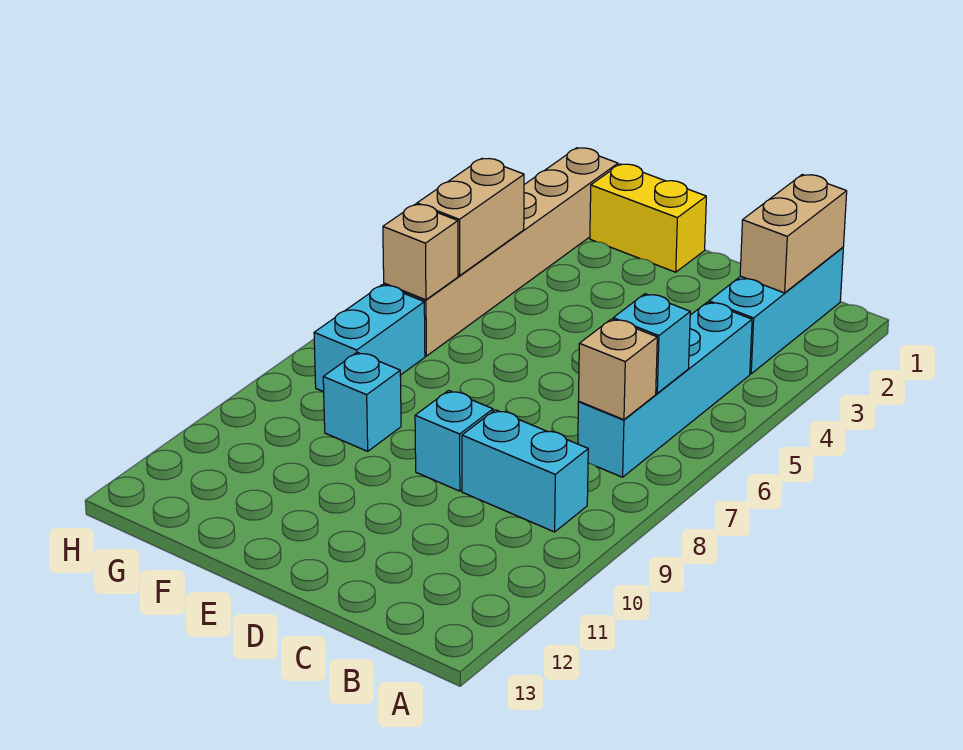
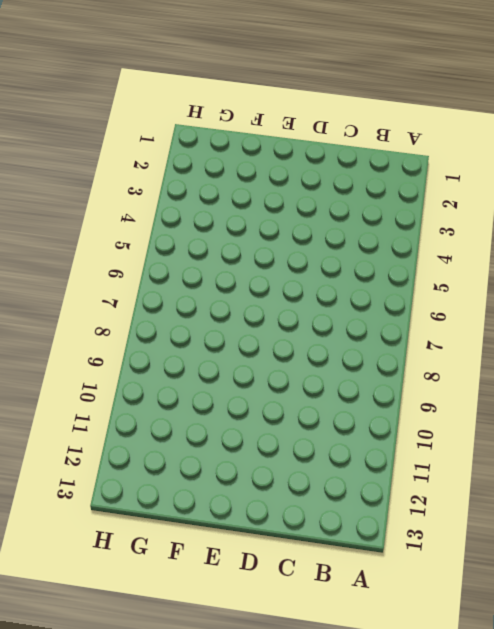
none -> cyan brick B1:B3 level 1
none -> cyan brick B4:B7 level 1
none -> cyan brick B9:C9 level 1

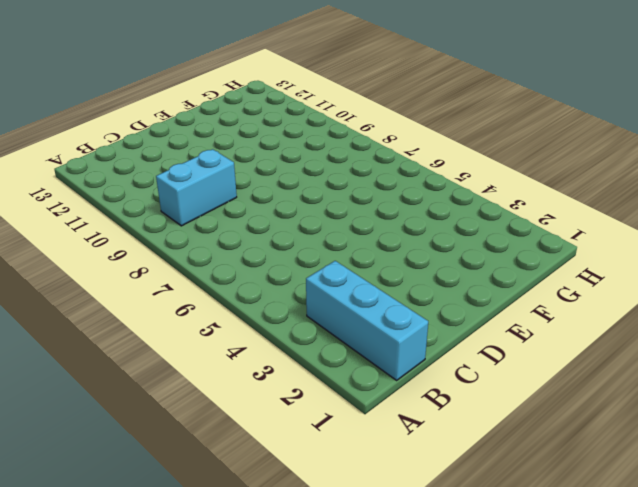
none -> cyan brick B4:B7 level 1
none -> cyan brick D9 level 1
none -> yellow brick E1:F1 level 1

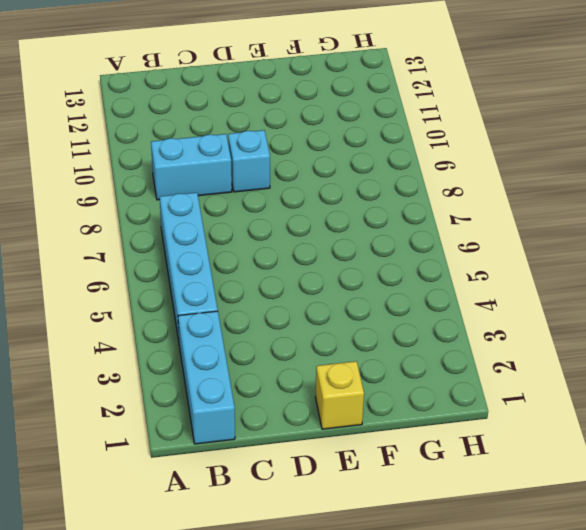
yellow brick E1 level 1 -> yellow brick E1:F1 level 1
none -> cyan brick F9 level 1
none -> tan brick G1:G6 level 1
none -> cyan brick G7:G8 level 1

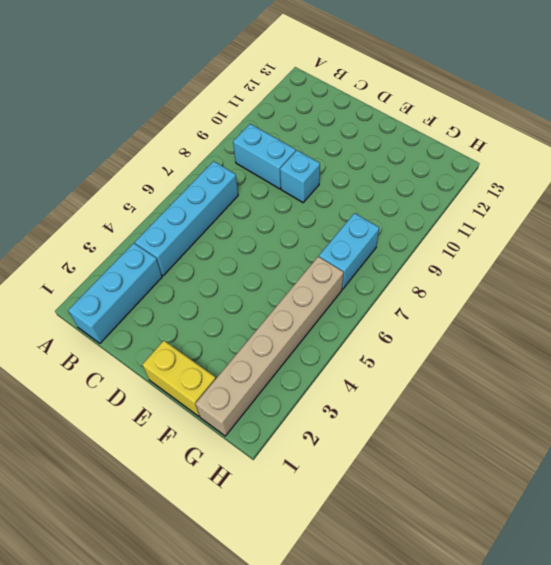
none -> cyan brick F9 level 1
none -> tan brick B1:B2 level 2
none -> cyan brick B6 level 2

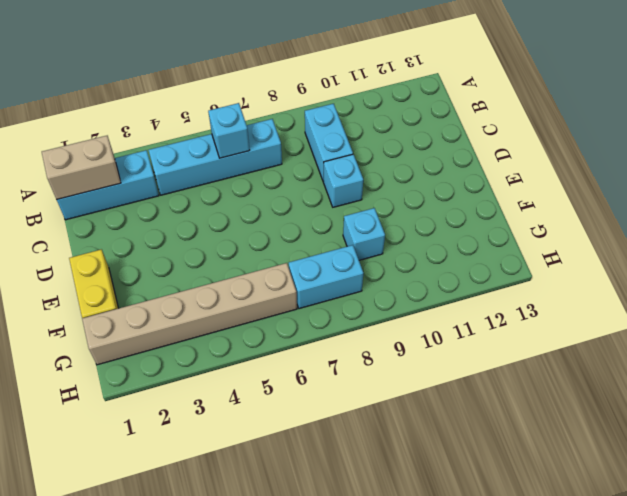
none -> tan brick B7 level 2
none -> tan brick G4:G5 level 2
none -> tan brick G6 level 2

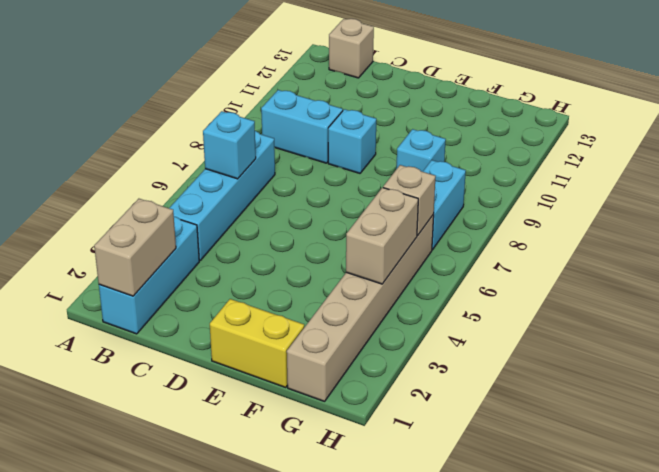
tan brick B13 level 1 -> tan brick B7 level 2

